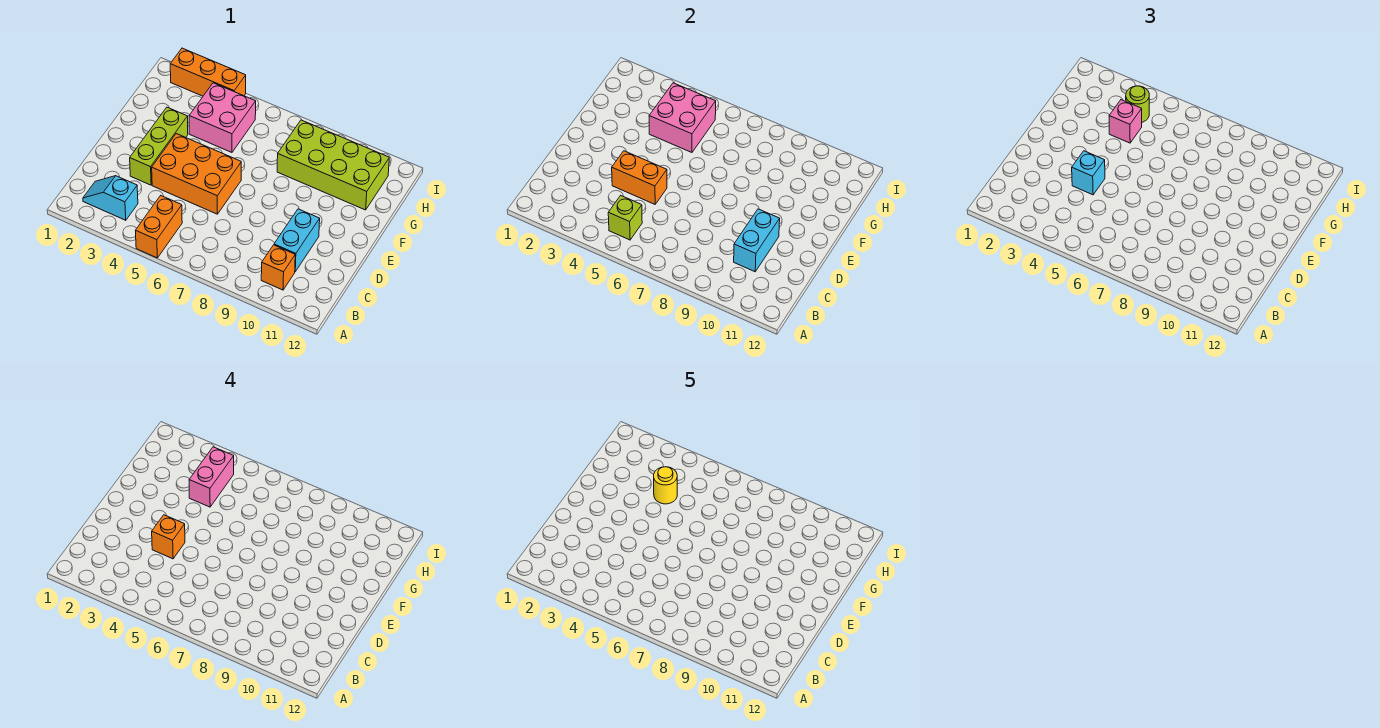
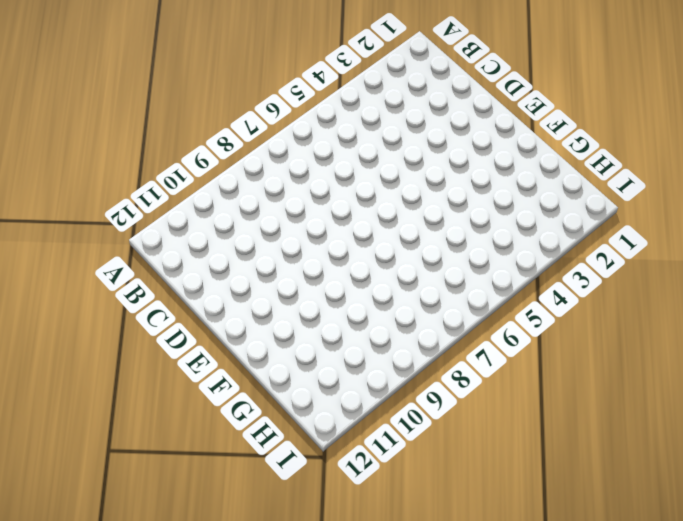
none -> orange brick A5:B5 level 1
none -> cyan slope B2:B3 level 1 top 3
none -> orange brick B10 level 1

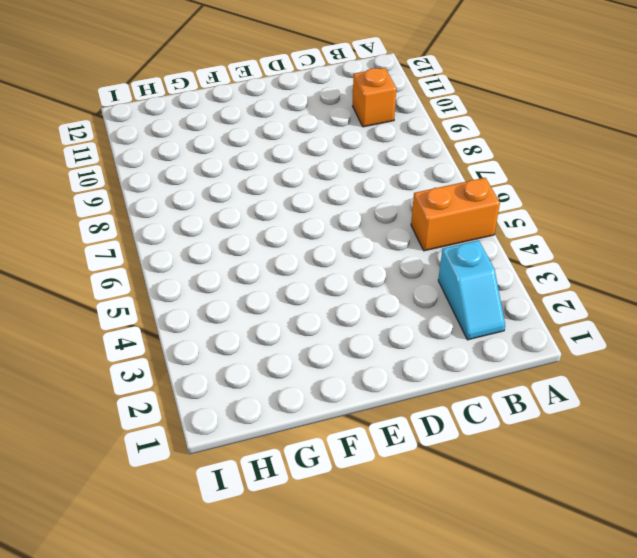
none -> cyan brick C10:D10 level 1
none -> lime brick D3:F3 level 1
none -> orange brick D4:E6 level 1

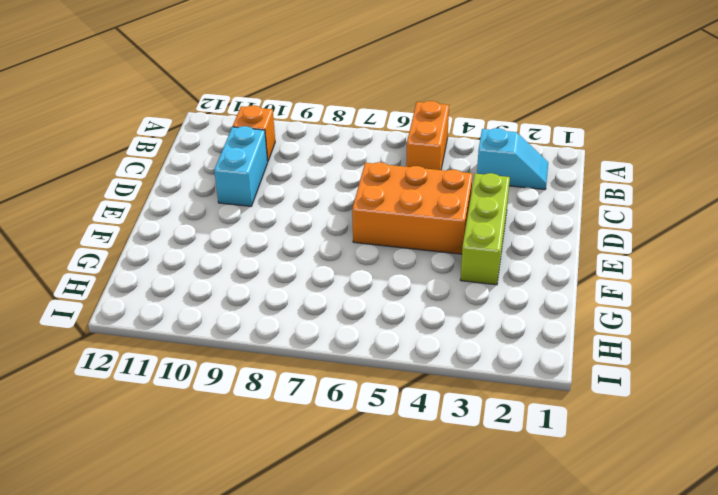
none -> pink brick G4:H5 level 1
none -> lime brick G8:H11 level 1
none -> orange brick I2:I4 level 1

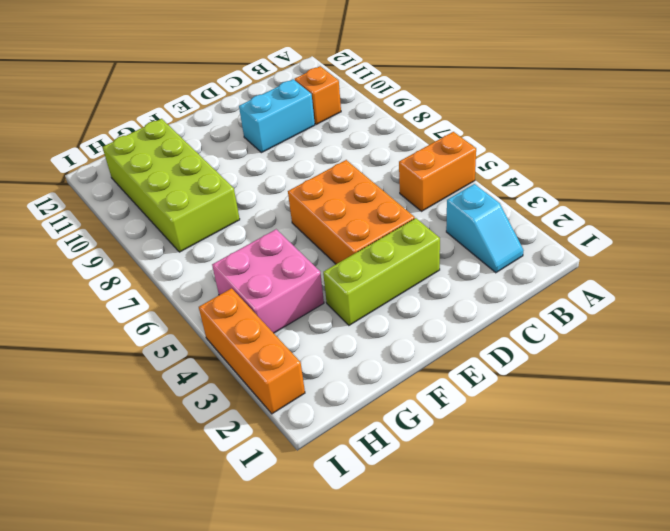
none -> lime brick B5 level 2
none -> cyan brick C10:D10 level 2
none -> orange brick D4:D5 level 2

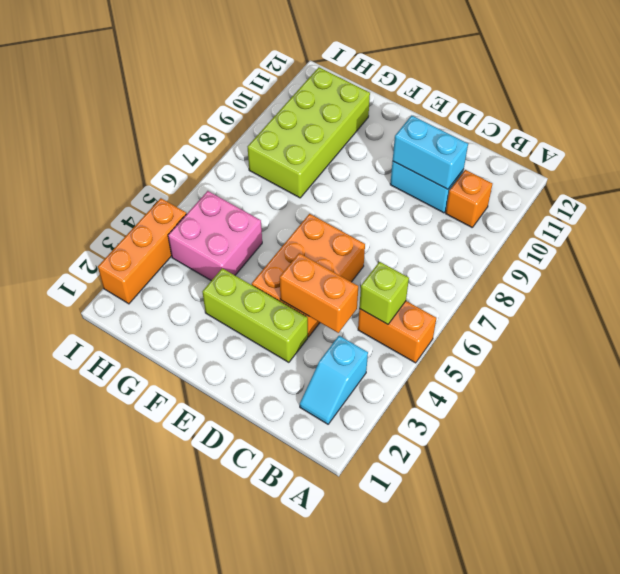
orange brick C4:D4 level 2 -> orange brick D4:D5 level 2
none -> pink brick G4:H5 level 2
none -> cyan brick D4 level 3
none -> pink brick G4 level 3

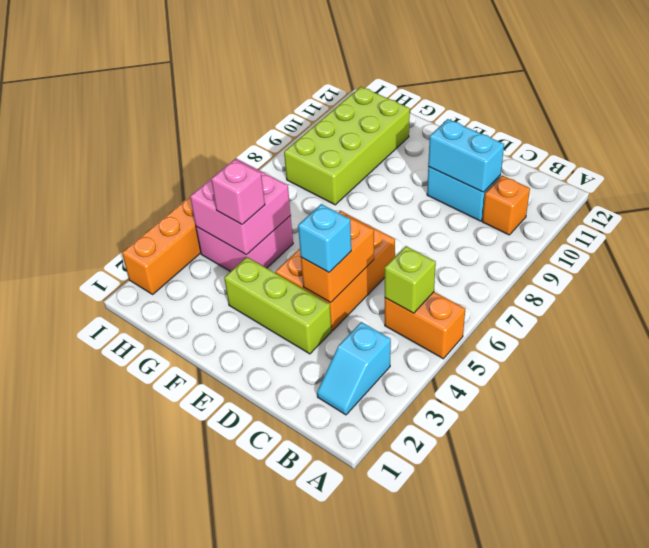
none -> lime round brick H4 level 3
none -> orange brick D4 level 4
none -> pink brick G4:H4 level 4

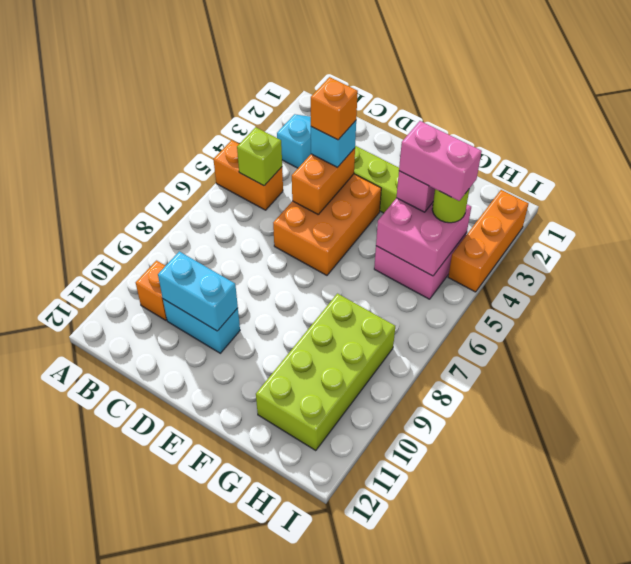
none -> yellow round brick G4 level 5

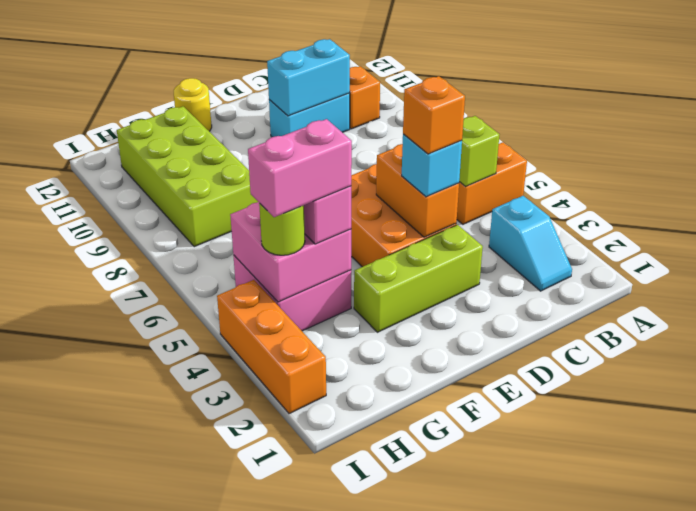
yellow round brick F12 level 1 -> yellow round brick G4 level 5

